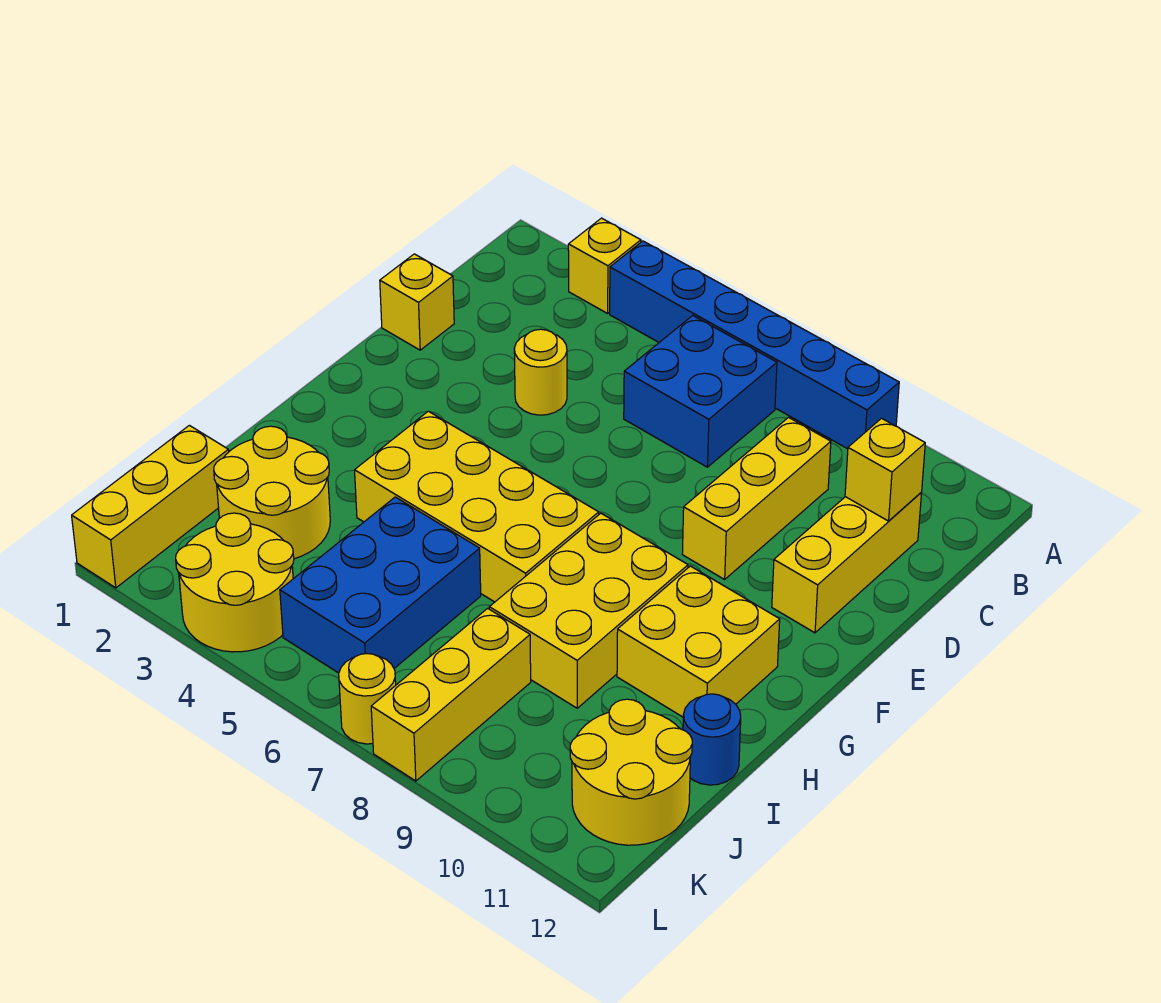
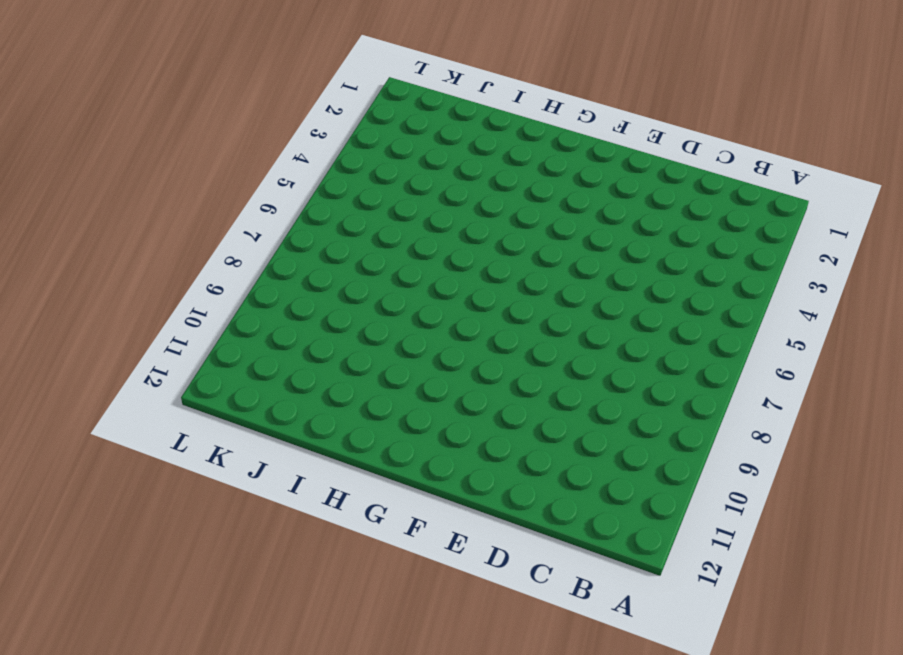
none -> yellow brick A3 level 1
none -> blue brick A4:A9 level 1
none -> blue brick B6:C7 level 1

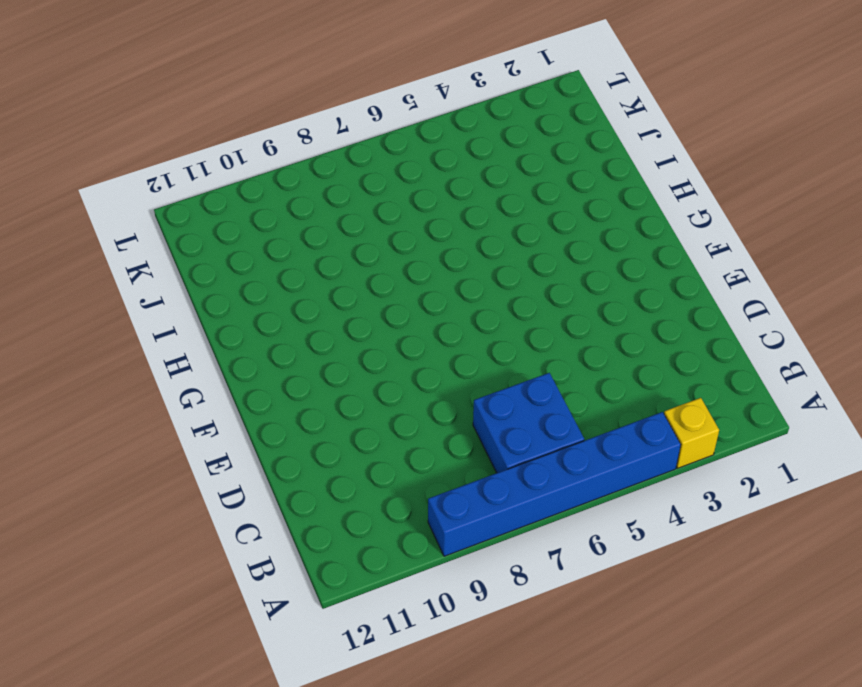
none -> yellow brick C9:E9 level 1
none -> yellow brick C11:E11 level 1
none -> yellow brick D1 level 1

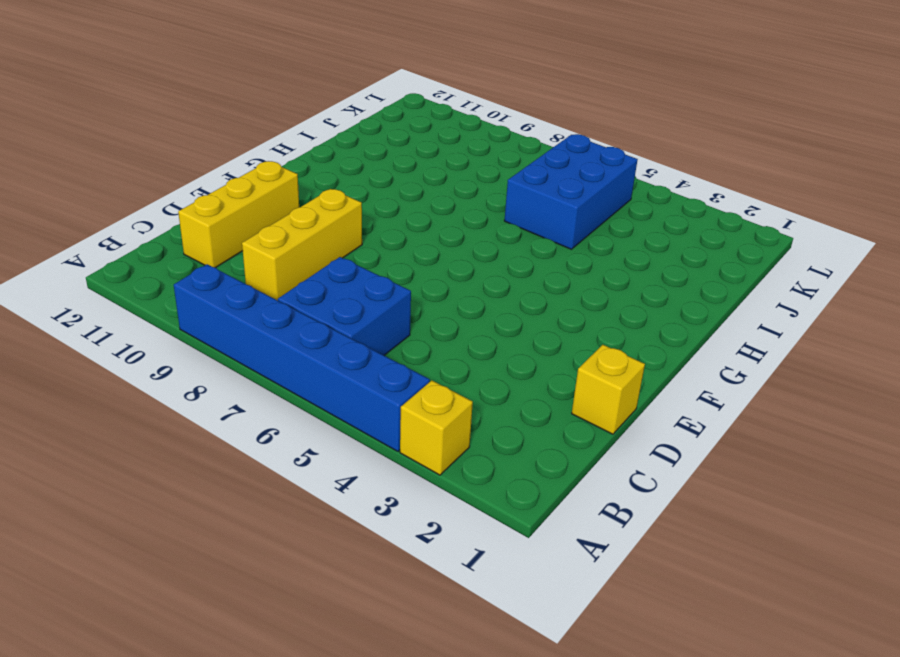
none -> yellow round brick D4 level 1
none -> yellow brick G4:H7 level 1
none -> yellow brick G8:I9 level 1

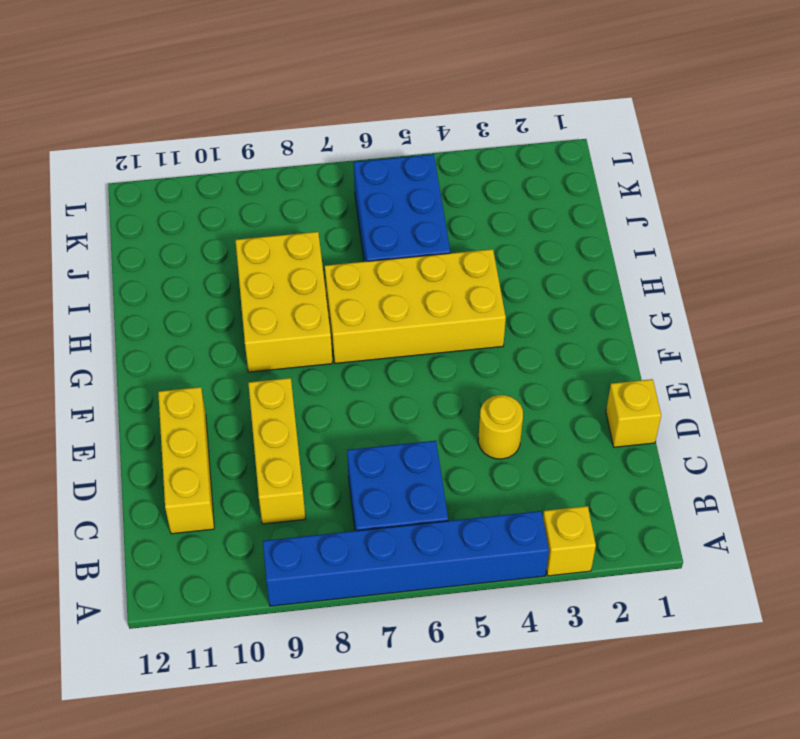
none -> yellow brick G10:H11 level 1
none -> yellow round brick I2:J3 level 1
none -> blue round brick I12 level 1

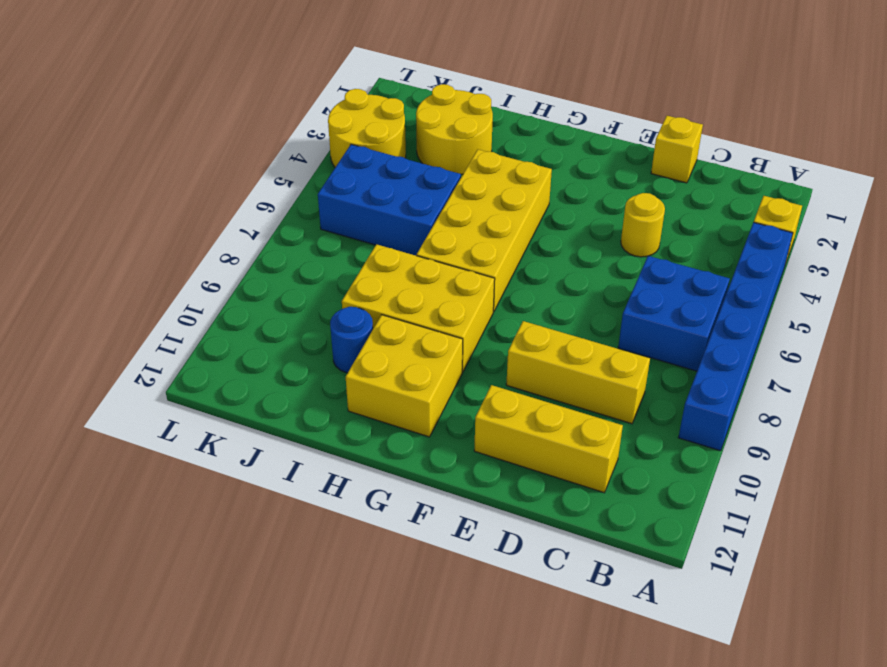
blue round brick I10 level 1 -> blue round brick I12 level 1
none -> yellow brick J1:L1 level 1
none -> yellow brick J8:L8 level 1
none -> yellow round brick J11:K12 level 1

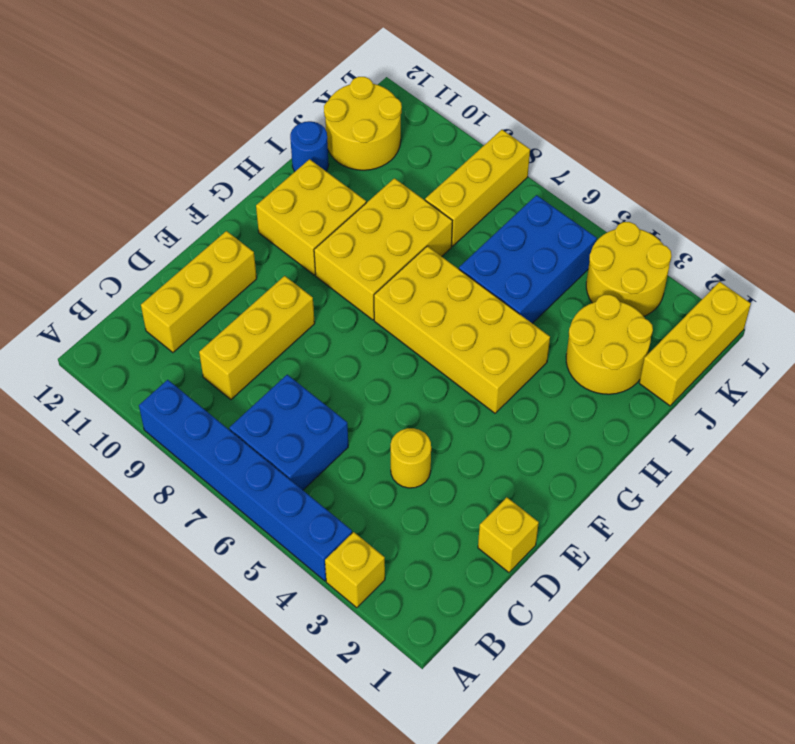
none -> yellow round brick L7 level 1
none -> yellow brick C11 level 2

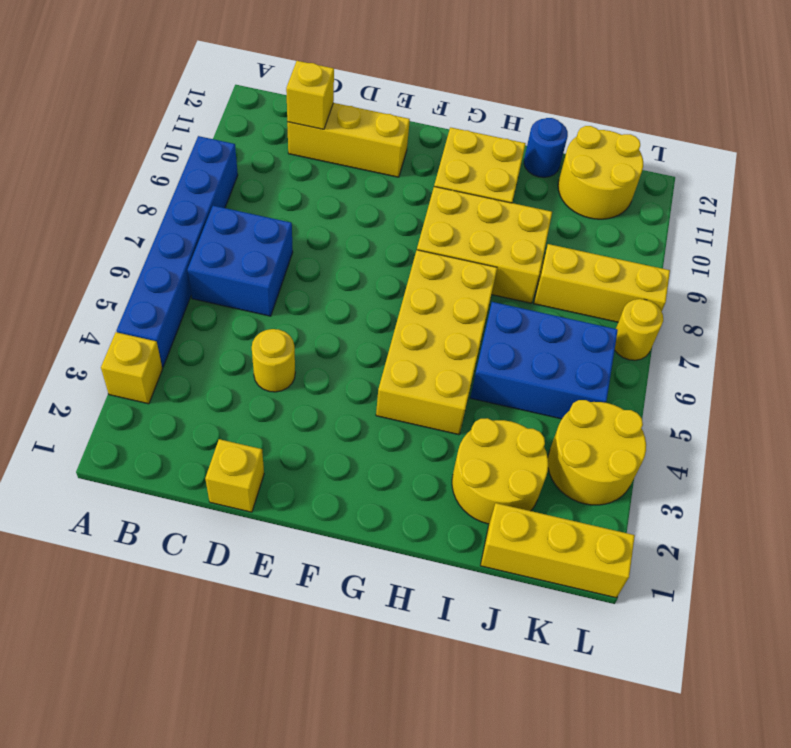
none -> yellow brick C9:E9 level 1

